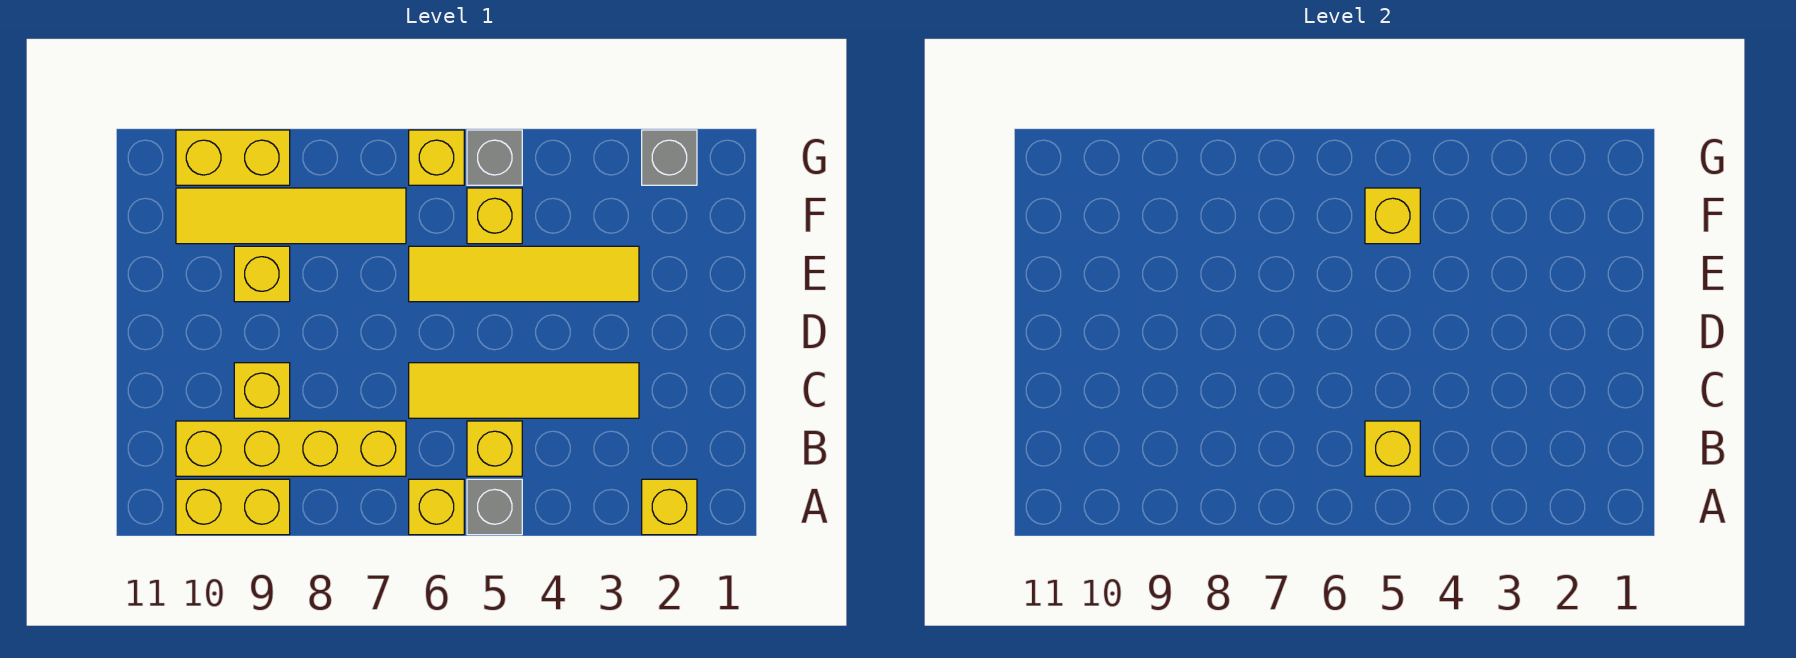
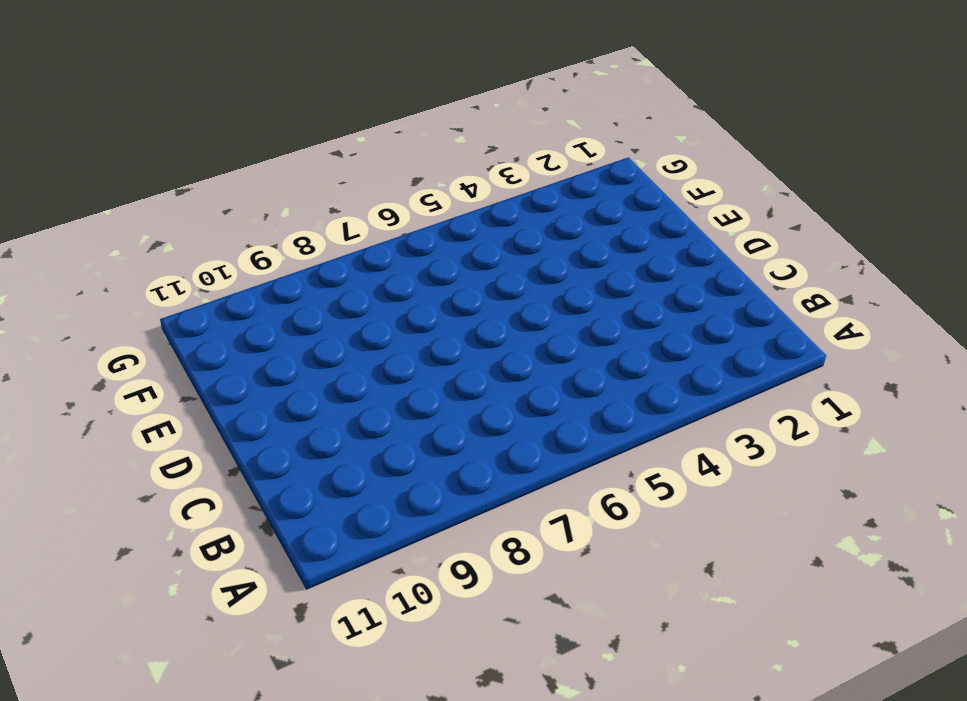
none -> yellow brick A2 level 1
none -> grey brick A5 level 1
none -> yellow brick A6 level 1

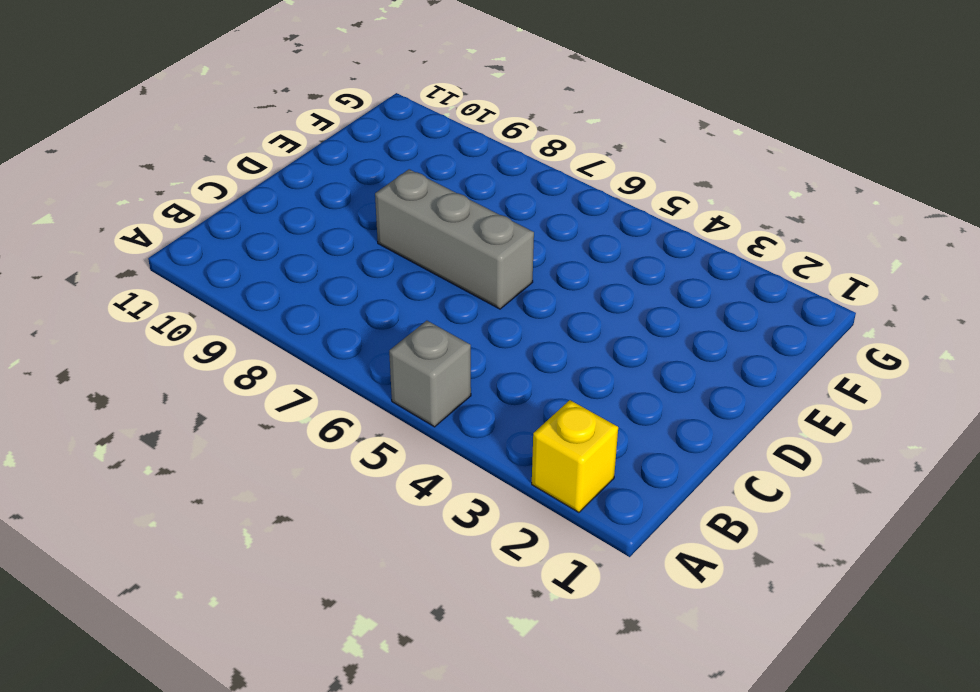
grey brick D6:D8 level 1 -> none
none -> yellow brick A6 level 1
none -> yellow brick A9:A10 level 1
none -> yellow brick B5 level 1

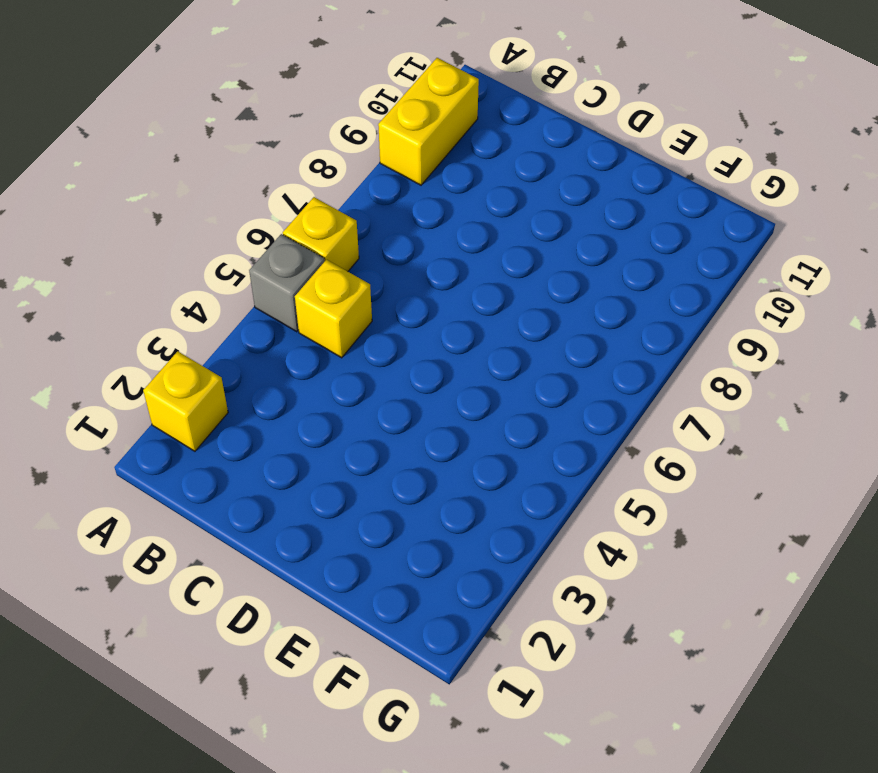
none -> yellow brick B7:B10 level 1
none -> yellow tile C3:C6 level 1
none -> yellow brick C9 level 1

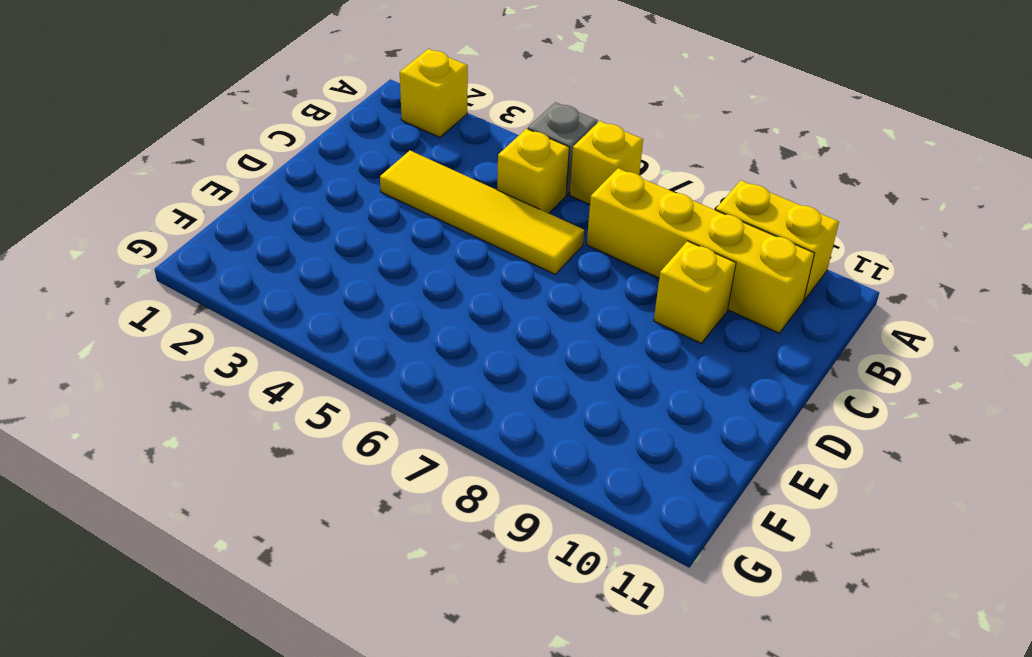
none -> yellow tile E3:E6 level 1
none -> yellow brick E9 level 1
none -> yellow brick F5 level 1

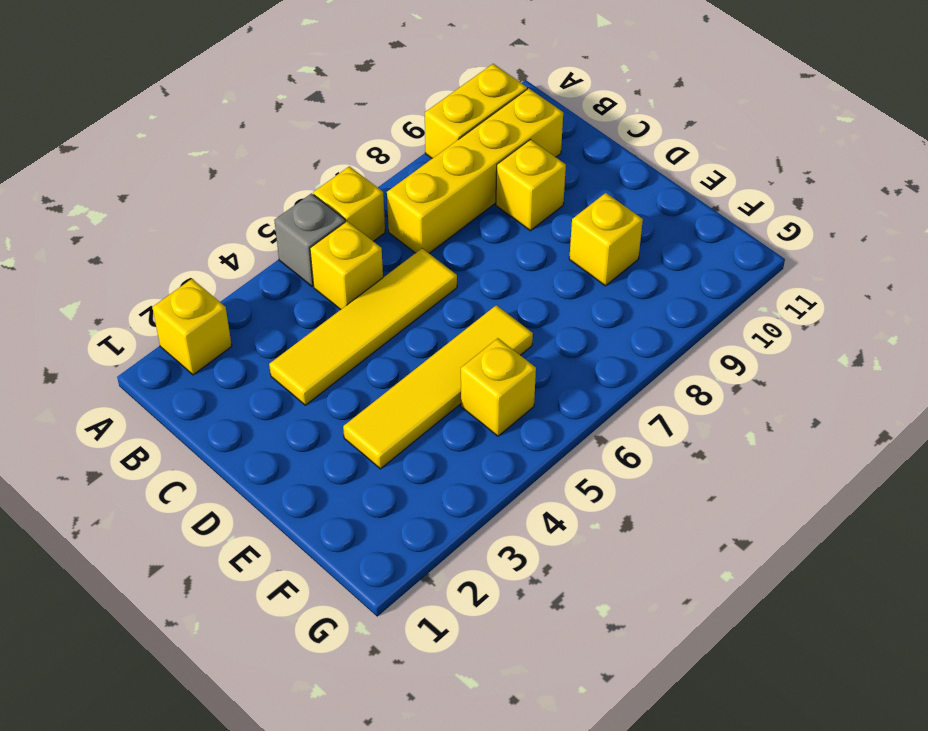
none -> yellow tile F7:F10 level 1
none -> grey brick G2 level 1
none -> grey brick G5 level 1

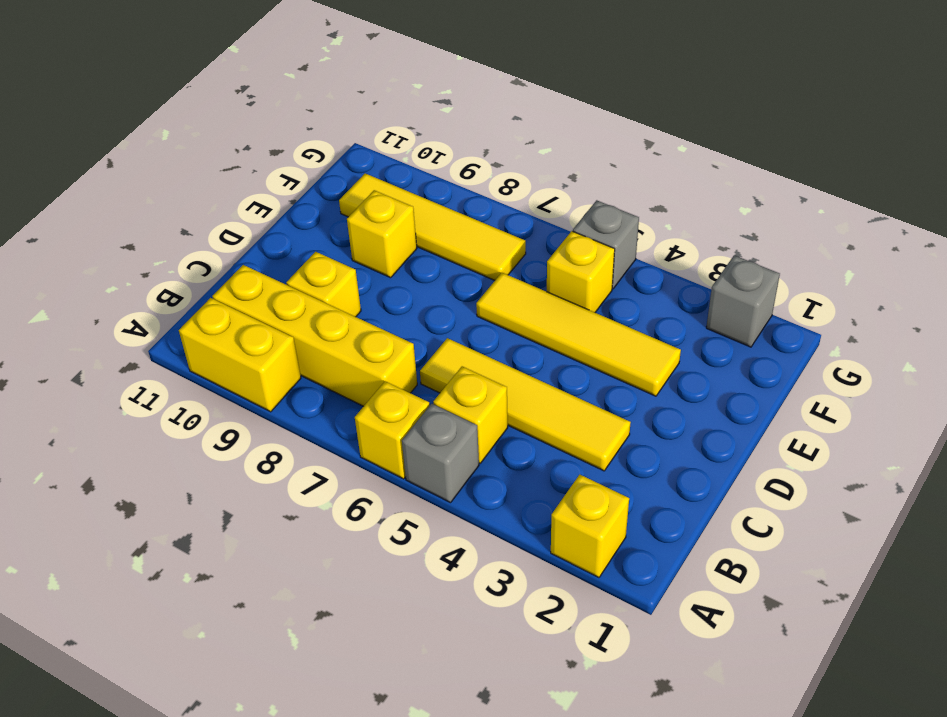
none -> yellow brick G6 level 1
none -> yellow brick G9:G10 level 1
none -> yellow brick B5 level 2

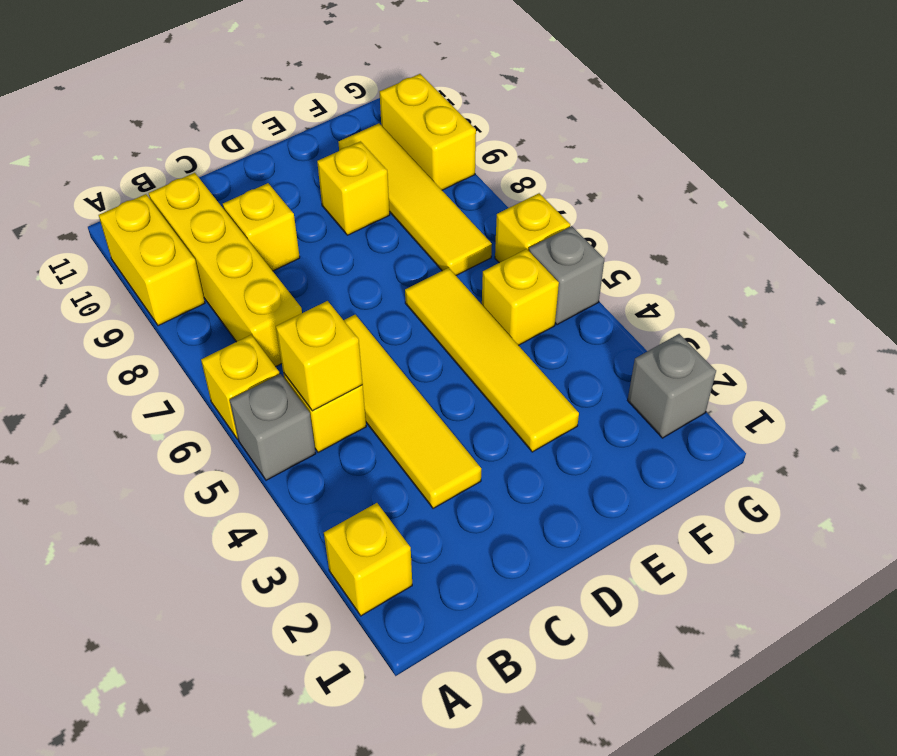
none -> yellow brick F5 level 2

